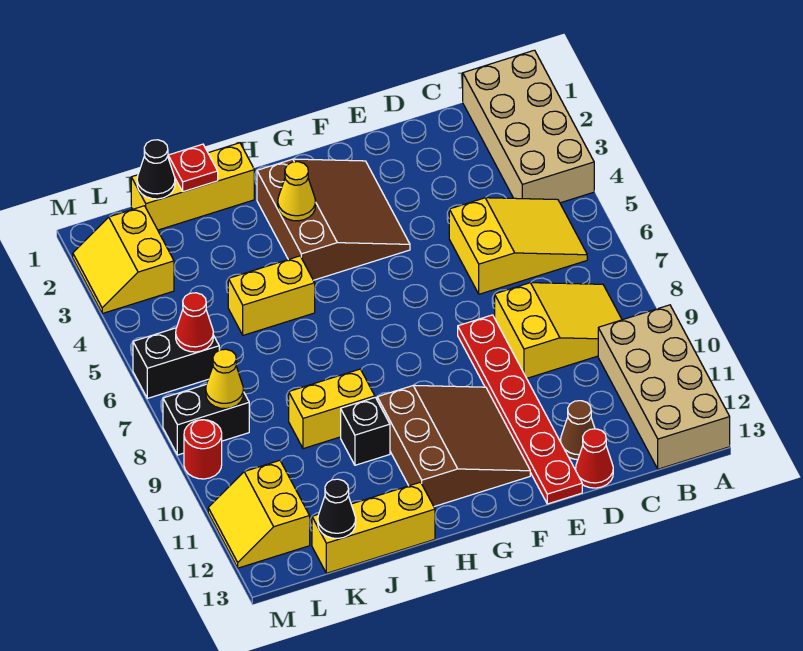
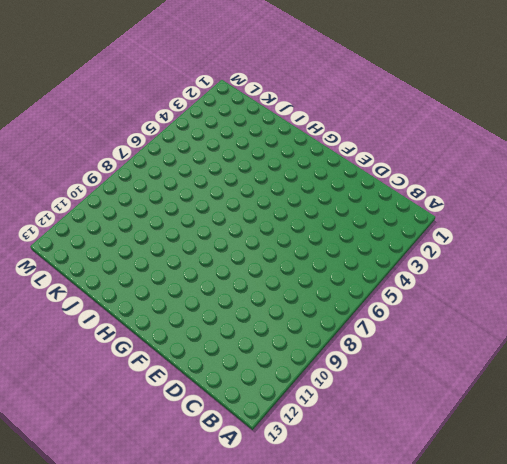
none -> tan brick A1:B4 level 1
none -> tan brick A10:B13 level 1
none -> yellow slope B5:D6 level 1 top D

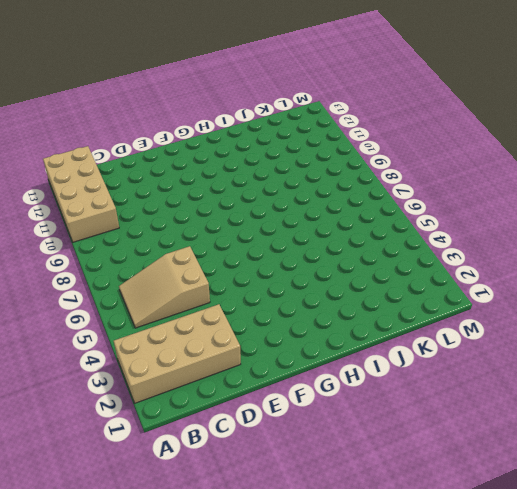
tan brick A2:D3 level 1 -> tan brick A1:B4 level 1
tan slope B5:D6 level 1 top D -> yellow slope B5:D6 level 1 top D
none -> yellow slope B8:D9 level 1 top D
none -> brown cone D12 level 1
none -> red cone D13 level 1

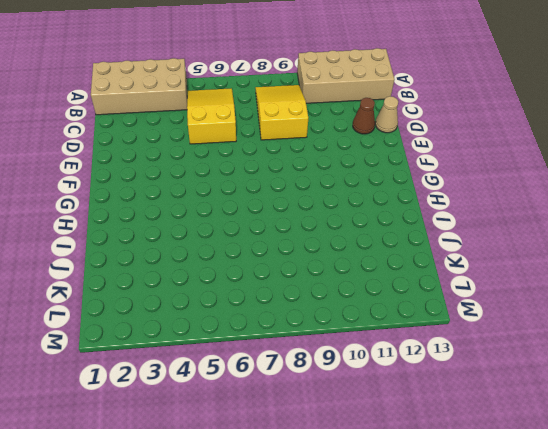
tan cone D13 level 1 -> red cone D13 level 1
none -> red plate E8:E13 level 1
none -> brown slope F2:H4 level 1 top H
none -> brown slope F10:H12 level 1 top H

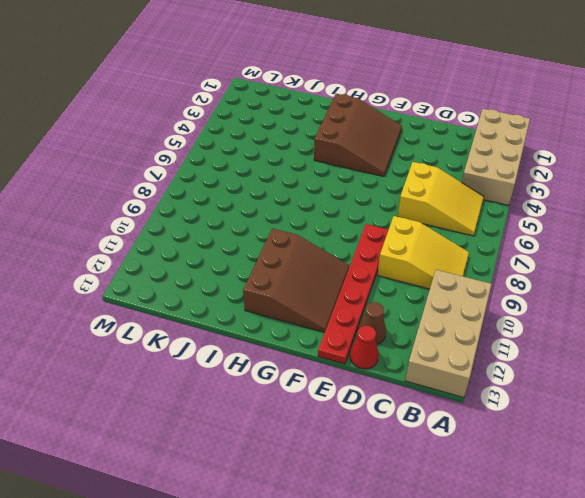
none -> yellow brick I1:K1 level 1
none -> yellow brick I5:J5 level 1
none -> yellow brick I9:J9 level 1

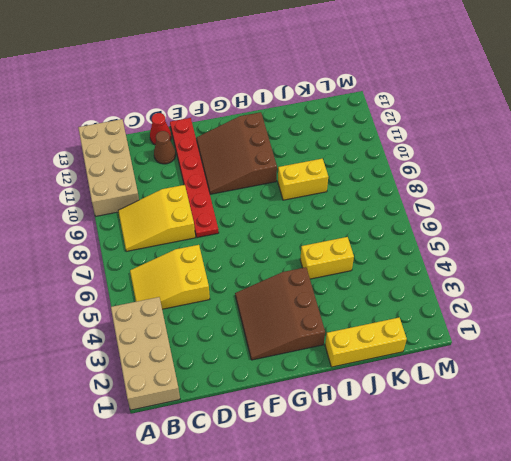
none -> black brick I10 level 1
none -> yellow brick I13:K13 level 1
none -> yellow slope L2:M3 level 1 top L

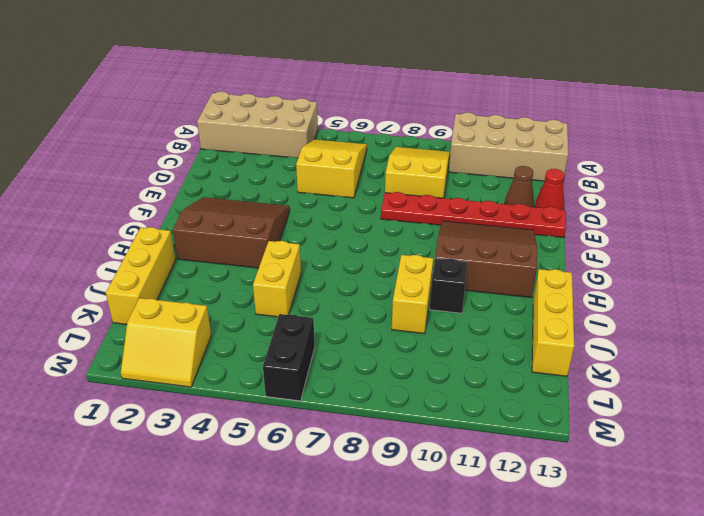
none -> black brick L8:M8 level 1
none -> yellow slope L11:M12 level 1 top L
none -> red round brick M9 level 1

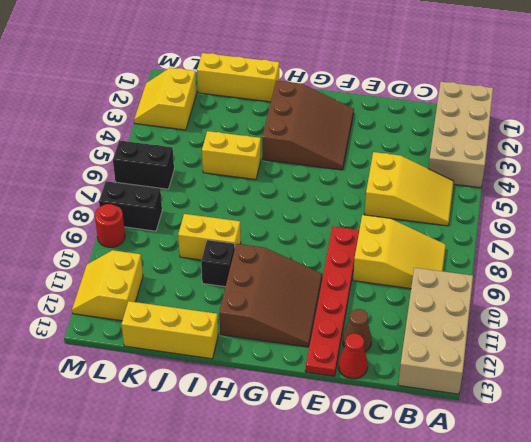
none -> yellow cone H3 level 2
none -> red plate J1 level 2
none -> black cone K1 level 2

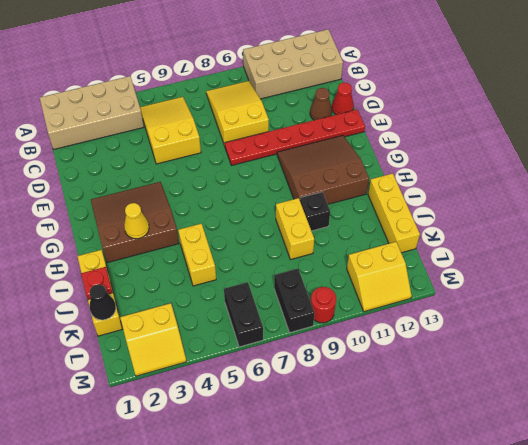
none -> black cone K13 level 2
none -> red cone L6 level 2
none -> yellow cone L8 level 2

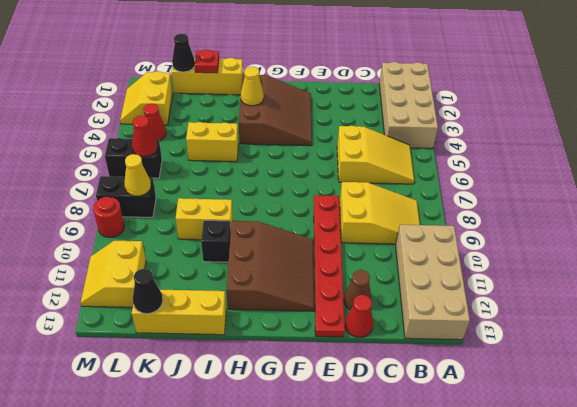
red cone L4 level 1 -> none

